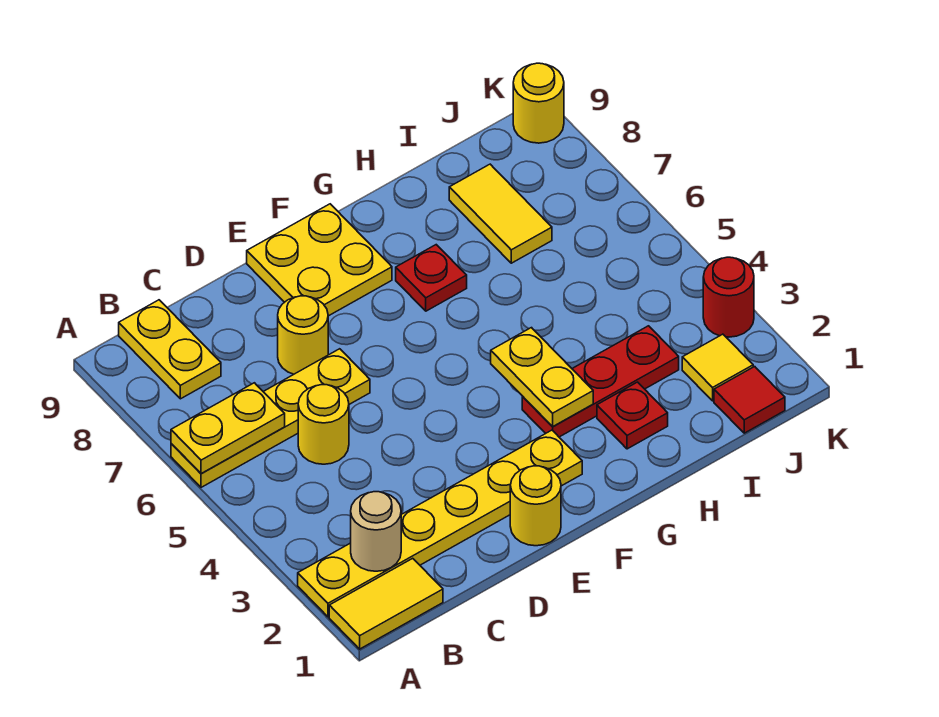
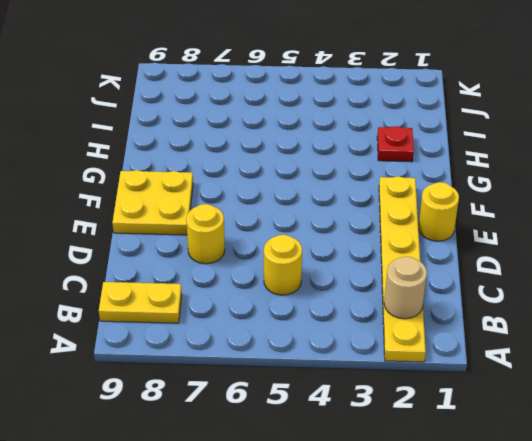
none -> yellow tile A1:B1 level 1
none -> yellow plate A6:D6 level 1
none -> red plate G3:I3 level 1

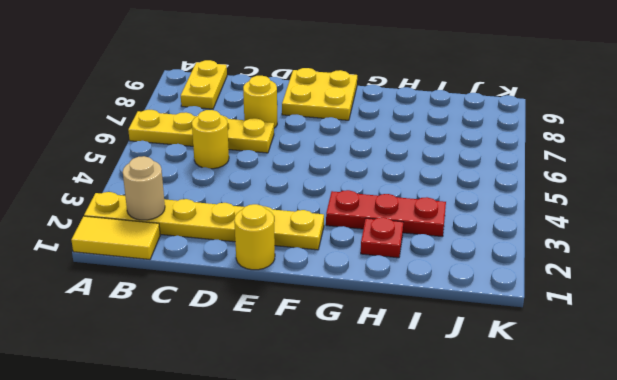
none -> red plate G7 level 1
none -> yellow tile I7:I8 level 1
none -> red tile J1 level 1

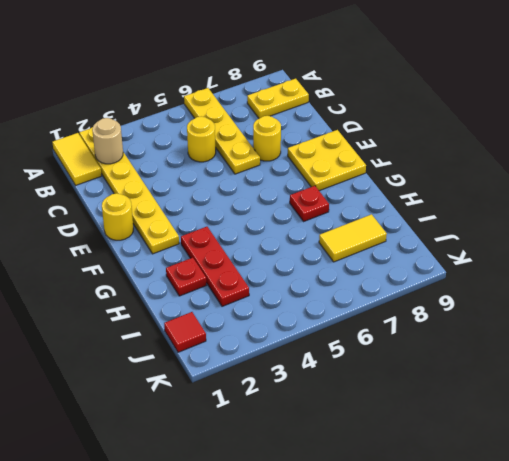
none -> yellow tile J2 level 1
none -> red round brick K3 level 1
none -> yellow round brick K9 level 1

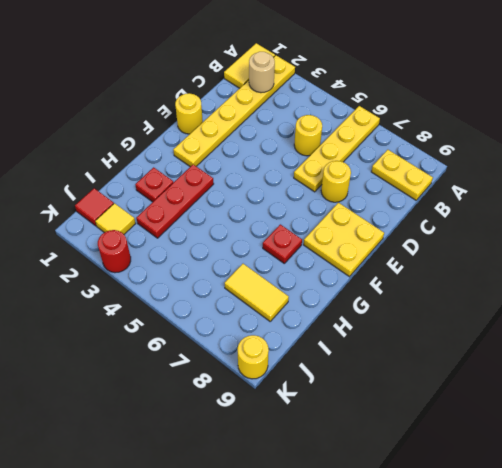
none -> yellow plate A6:B6 level 2
none -> yellow plate G3:G4 level 2

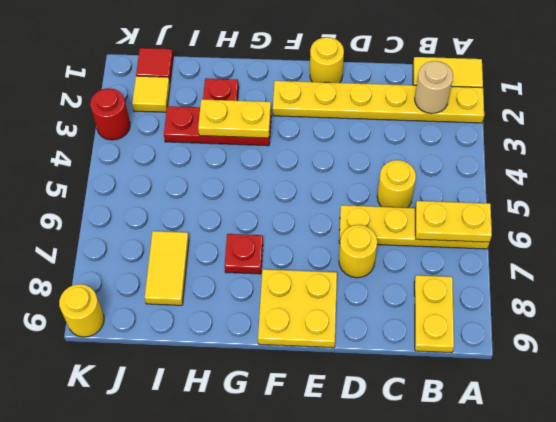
yellow plate G3:H3 level 2 -> yellow plate G3:G4 level 2

